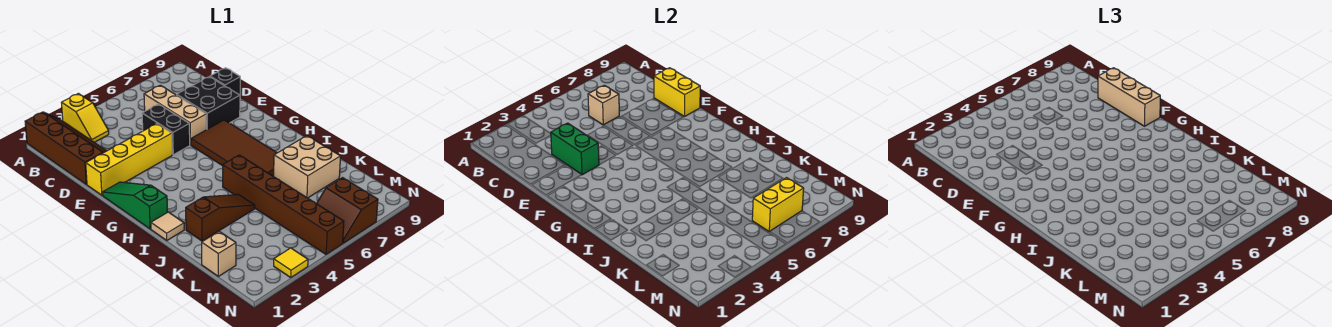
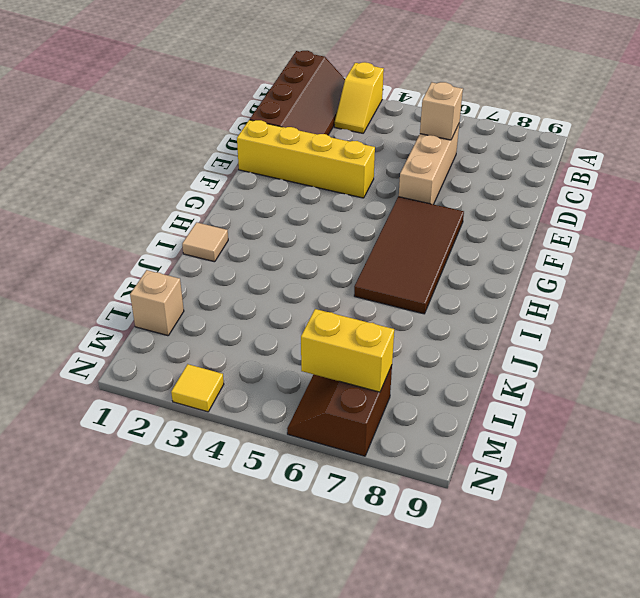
none -> black brick D5:E5 level 1
none -> black brick D7:E8 level 1
none -> black brick D9 level 1

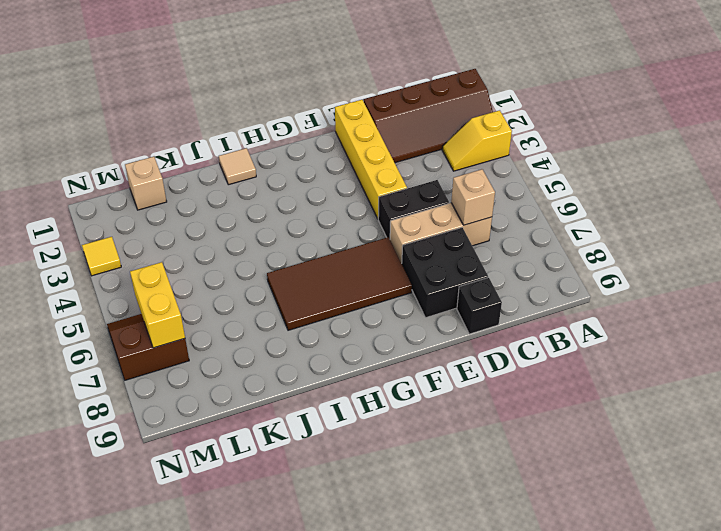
none -> green slope F1:H1 level 1 top H
none -> brown brick I5:N5 level 1
none -> brown slope J2:J4 level 1 top 2

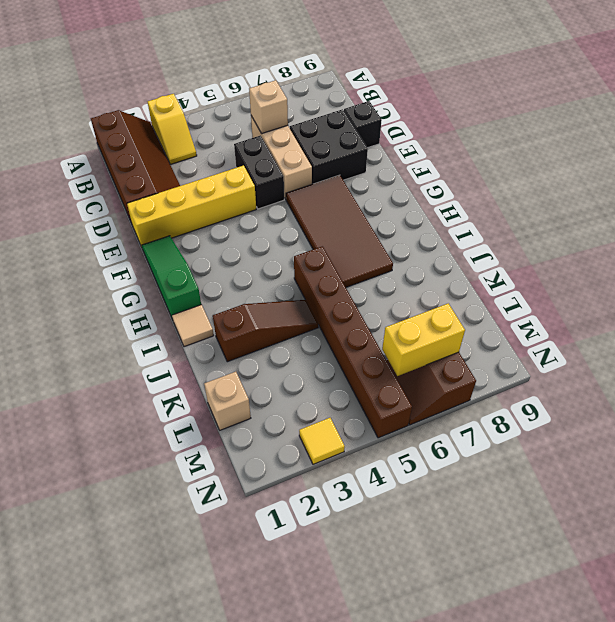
none -> tan brick J7:K8 level 1
none -> green brick D3:E3 level 2
none -> yellow brick D9:E9 level 2

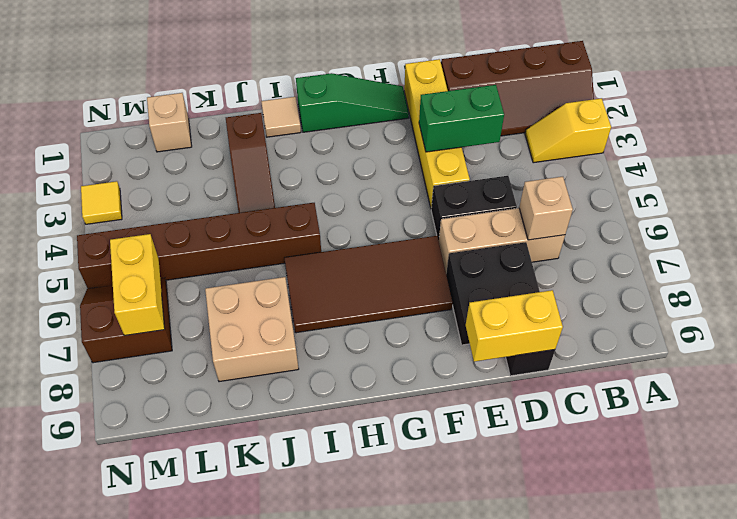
none -> tan brick D9:F9 level 3

